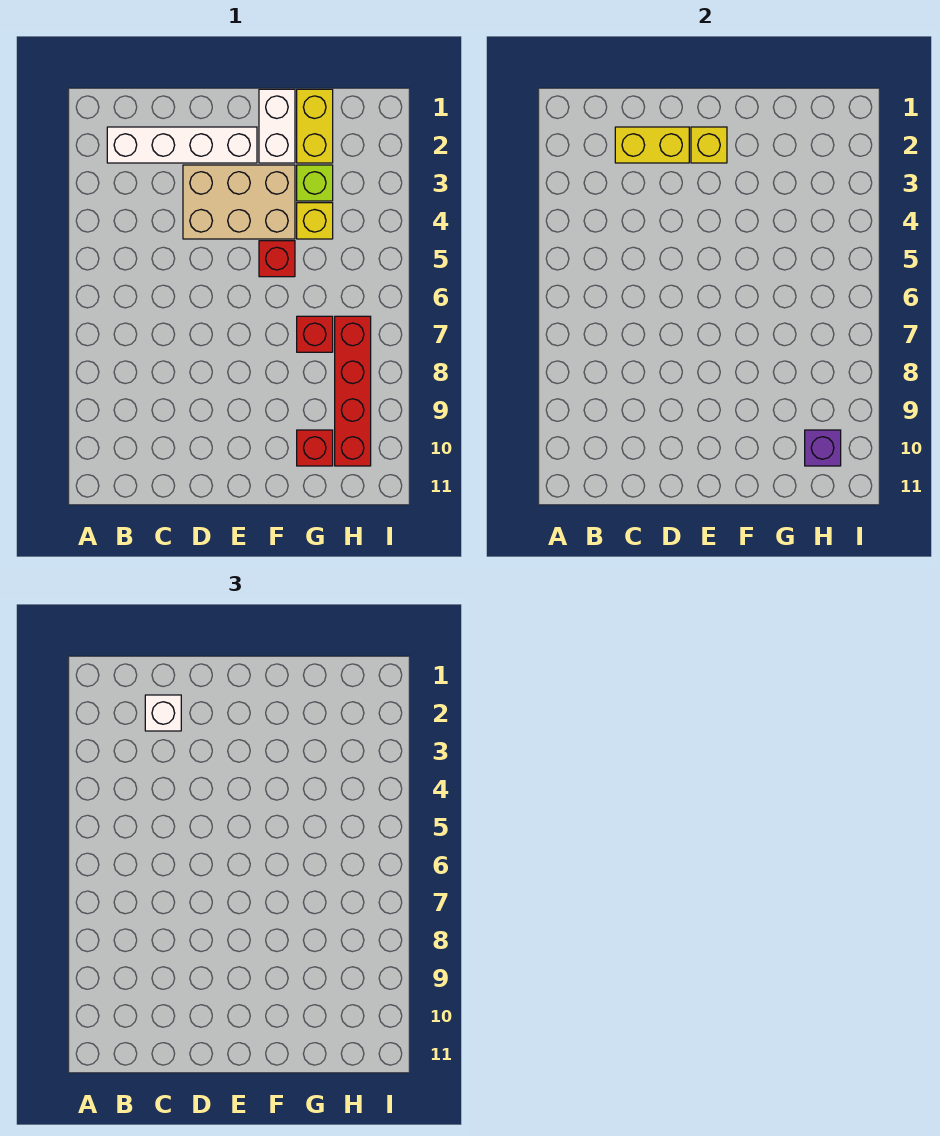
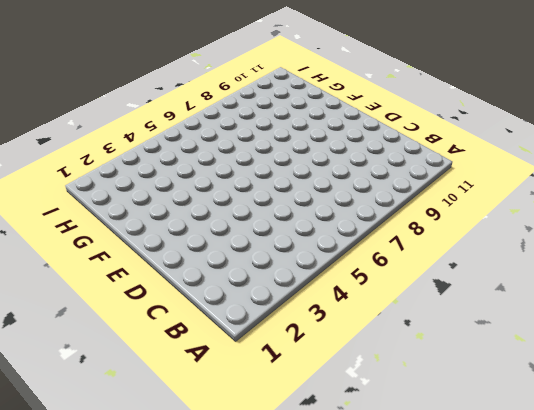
none -> white brick B2:E2 level 1
none -> tan brick D3:F4 level 1
none -> white brick F1:F2 level 1

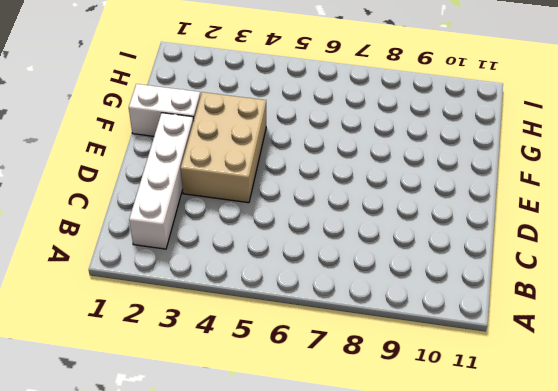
none -> red brick F5 level 1
none -> yellow brick G1:G2 level 1
none -> lime brick G3 level 1

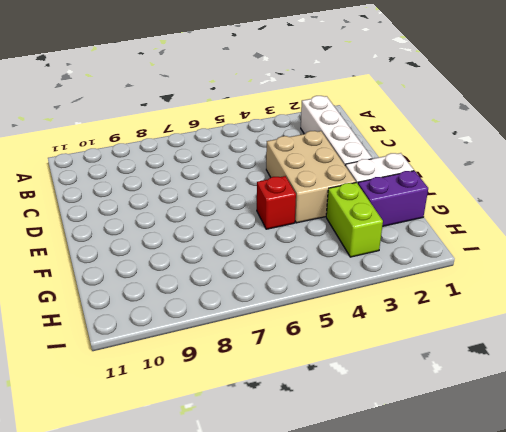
purple brick G1:G2 level 1 -> yellow brick G1:G2 level 1
lime brick G3:H3 level 1 -> lime brick G3 level 1
none -> yellow brick G4 level 1
none -> red brick G7 level 1
none -> red brick G10 level 1

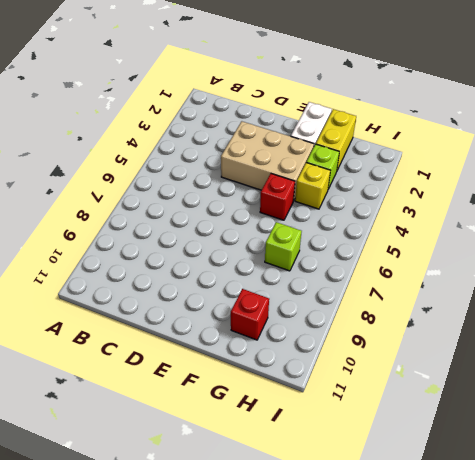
lime brick G7 level 1 -> red brick G7 level 1
none -> white brick B2:E2 level 1
none -> red brick H7:H10 level 1
none -> yellow brick C2:D2 level 2

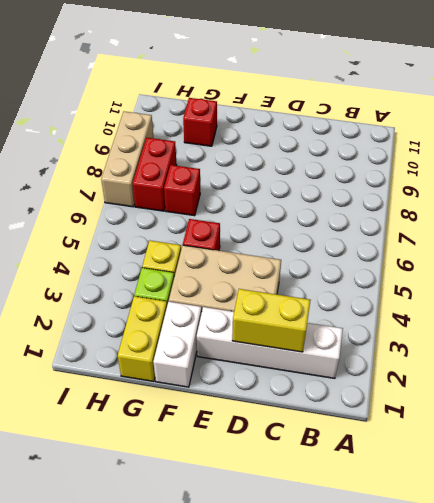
red brick H7:H8 level 1 -> red brick H7:H10 level 1
tan brick I7:I9 level 1 -> none
none -> yellow brick E2 level 2
none -> purple brick H10 level 2
none -> white brick C2 level 3

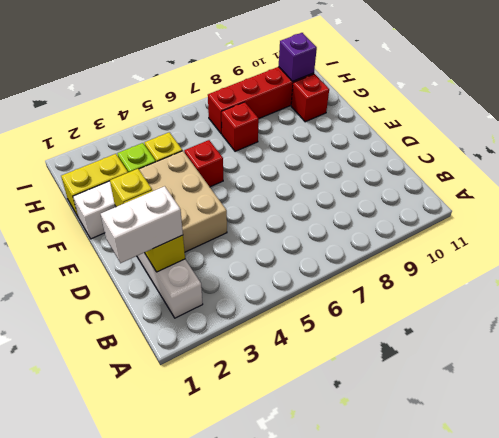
white brick C1:C2 level 3 -> white brick C2 level 3

